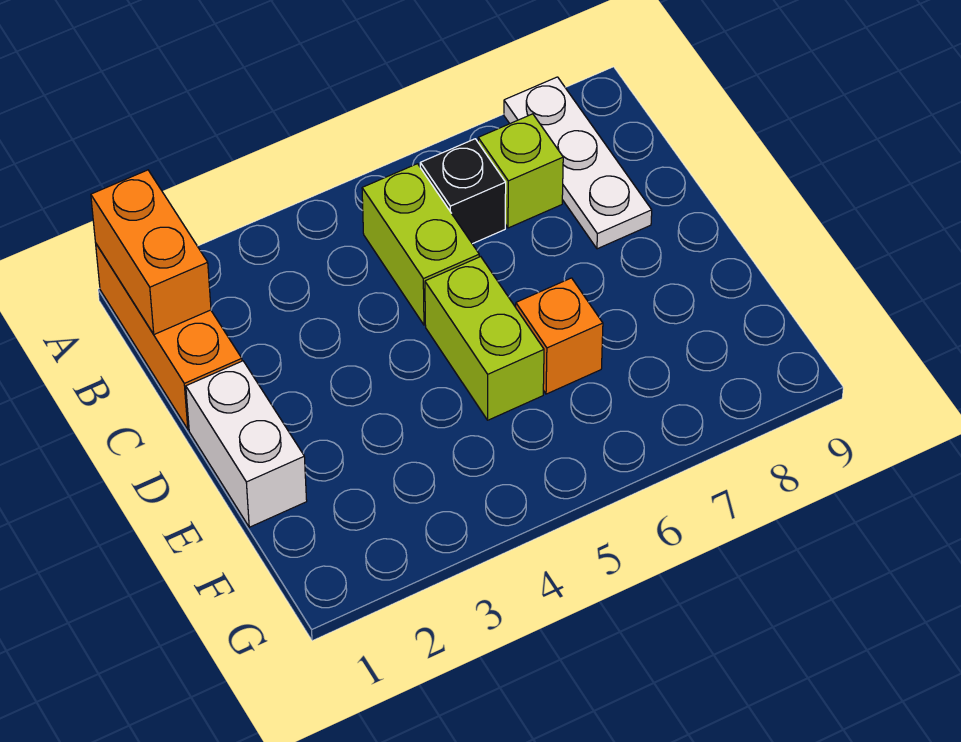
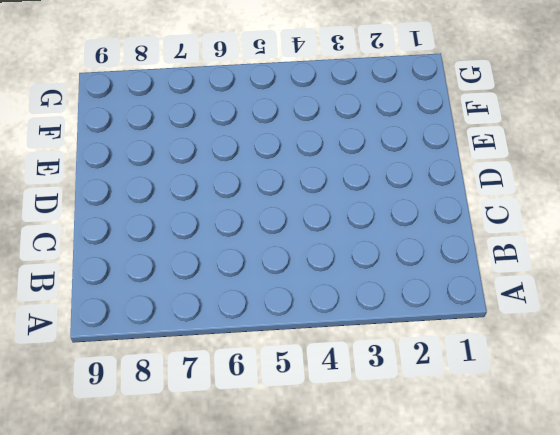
none -> orange brick A1:C1 level 1
none -> white plate A8:C8 level 1

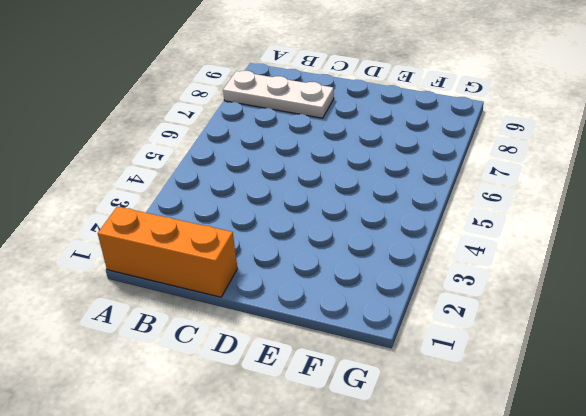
none -> lime brick B5:C5 level 1
none -> black brick B6 level 1

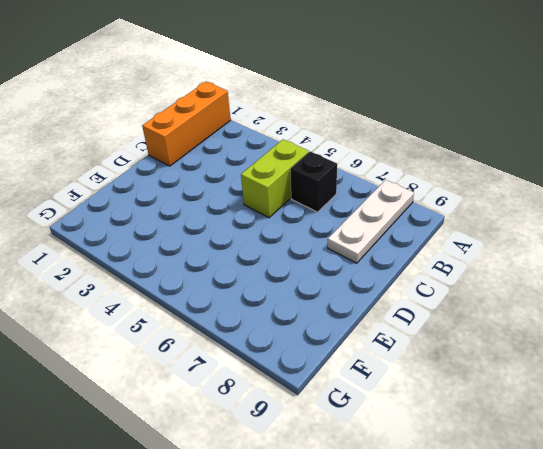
none -> lime brick B7 level 1
none -> white brick D1:E1 level 1

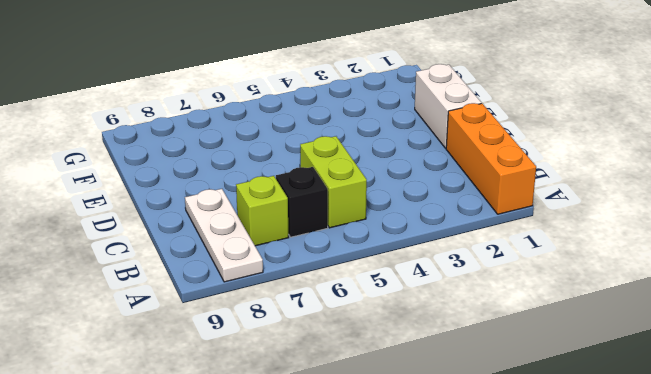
none -> lime brick D5:E5 level 1
none -> orange brick E6 level 1

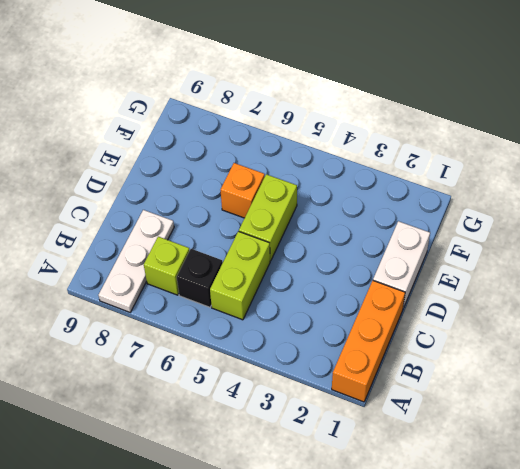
none -> orange brick A1:B1 level 2

